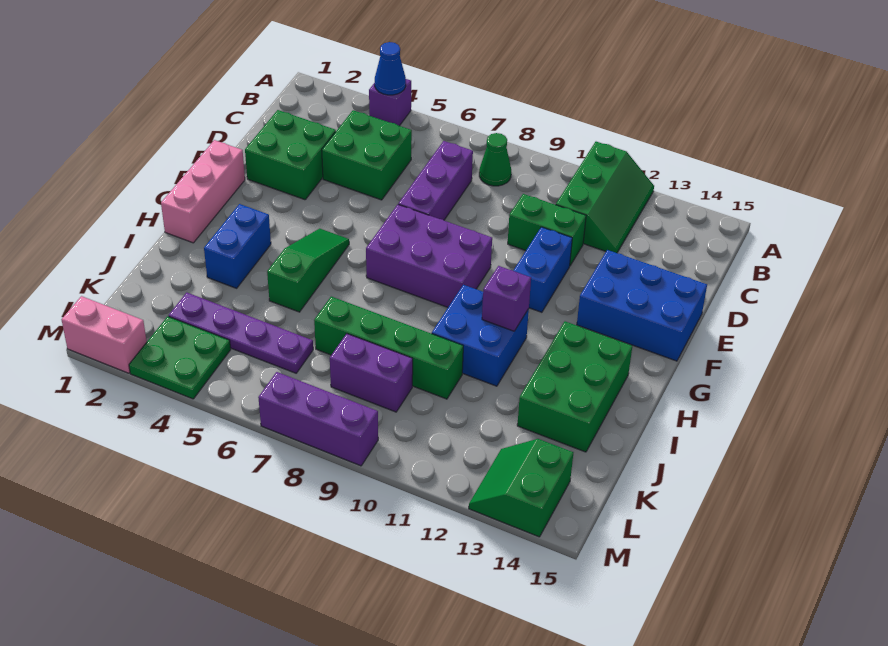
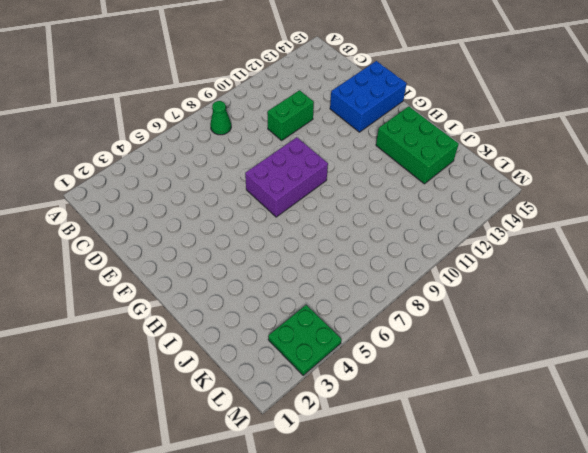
none -> purple brick A4 level 1
none -> green slope A11:C12 level 1 top 11
none -> green brick C4:D5 level 1

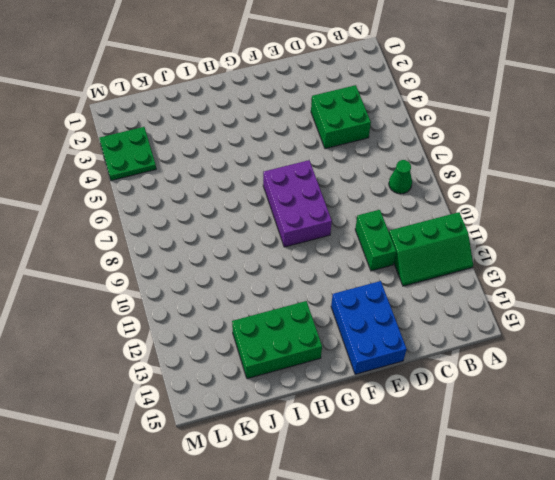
none -> purple brick A4 level 1
none -> purple brick C7:E7 level 1
none -> green brick D2:E3 level 1

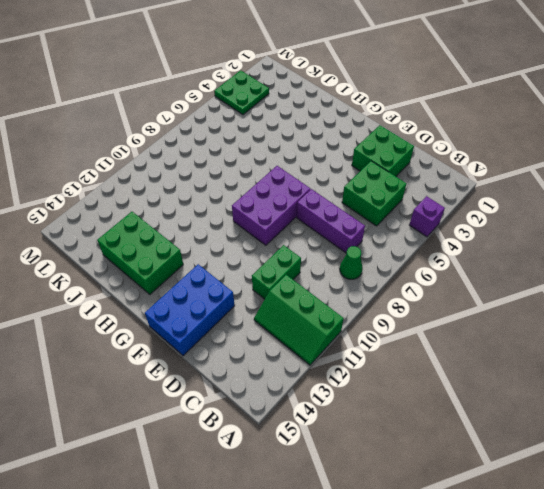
none -> blue brick E11:F11 level 1
none -> pink brick F1:H1 level 1
none -> green slope G5:I5 level 1 top I

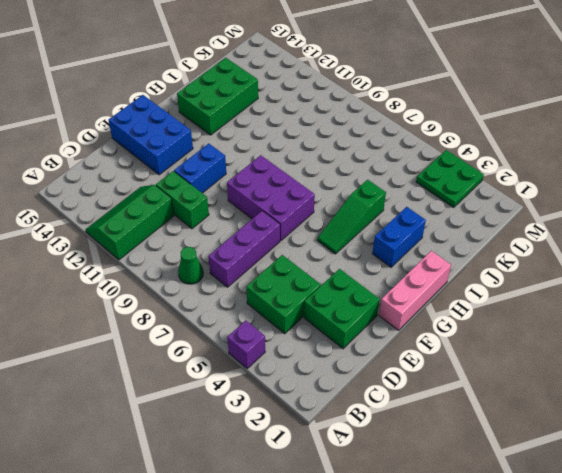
none -> blue brick H10:I11 level 1
none -> green brick J7:J10 level 1
none -> purple plate K3:K6 level 1

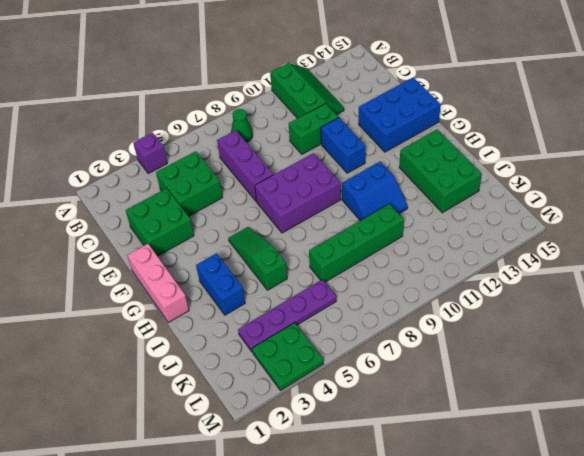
blue slope H10:I11 level 1 top H -> blue brick H10:I11 level 1
none -> purple brick K8:K9 level 1
none -> green slope L13:M14 level 1 top 14
none -> pink brick M1:M2 level 1

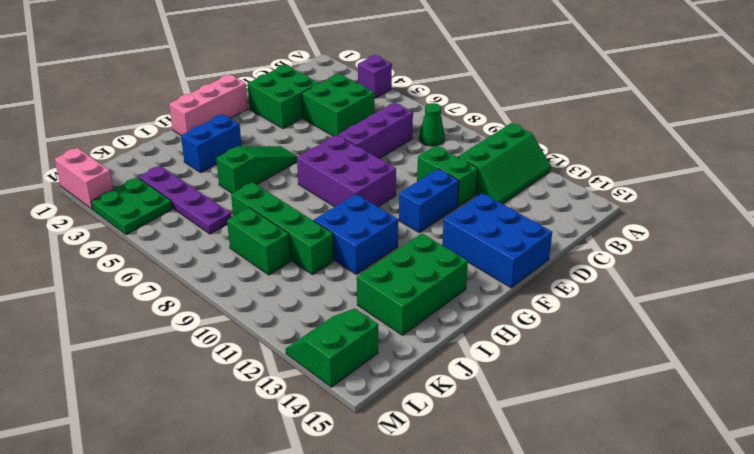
green brick K8:K9 level 1 -> purple brick K8:K9 level 1
none -> purple brick M7:M9 level 1
none -> blue cone A4 level 2
none -> purple brick H11 level 2

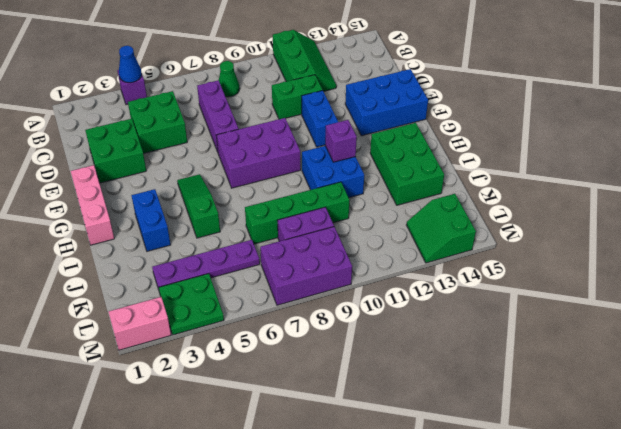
purple brick L7:M9 level 1 -> purple brick M7:M9 level 1

